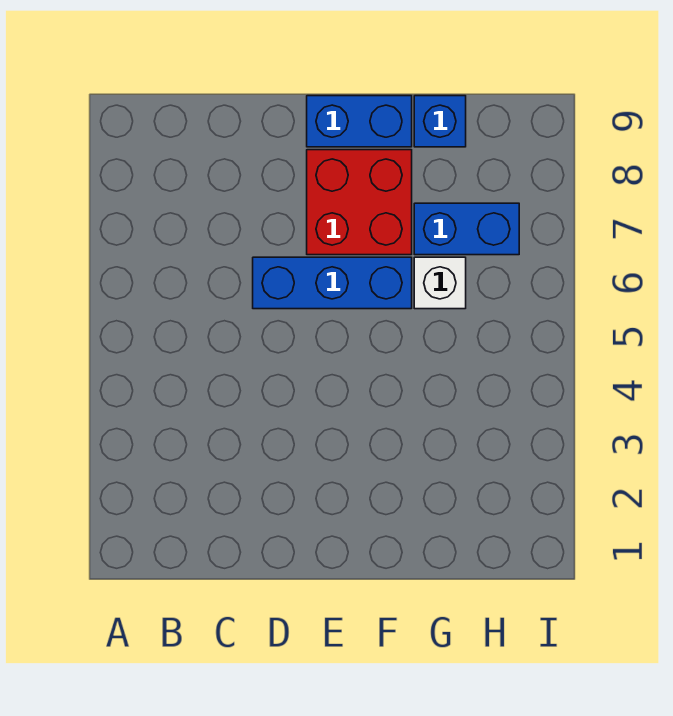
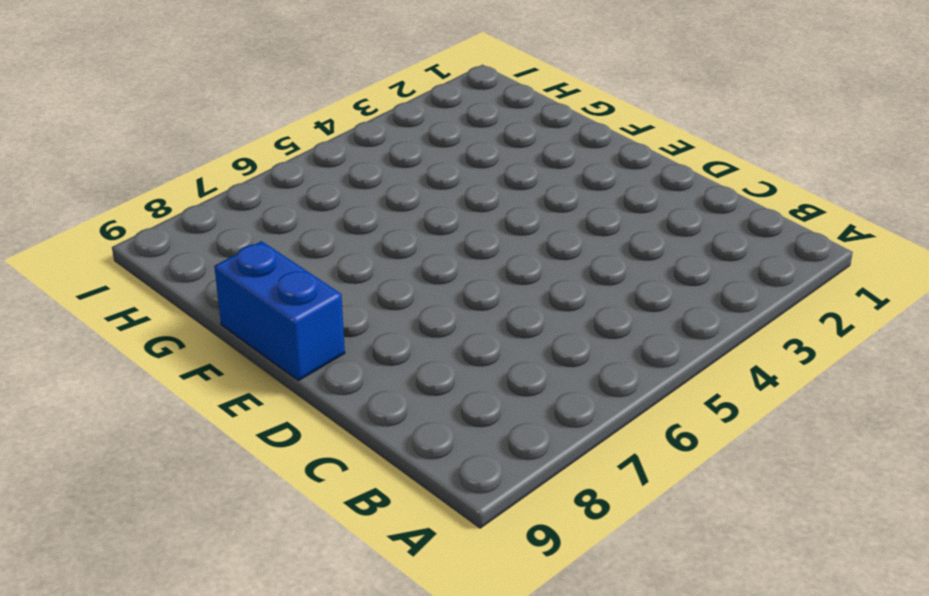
none -> blue brick D6:F6 level 1
none -> red brick E7:F8 level 1

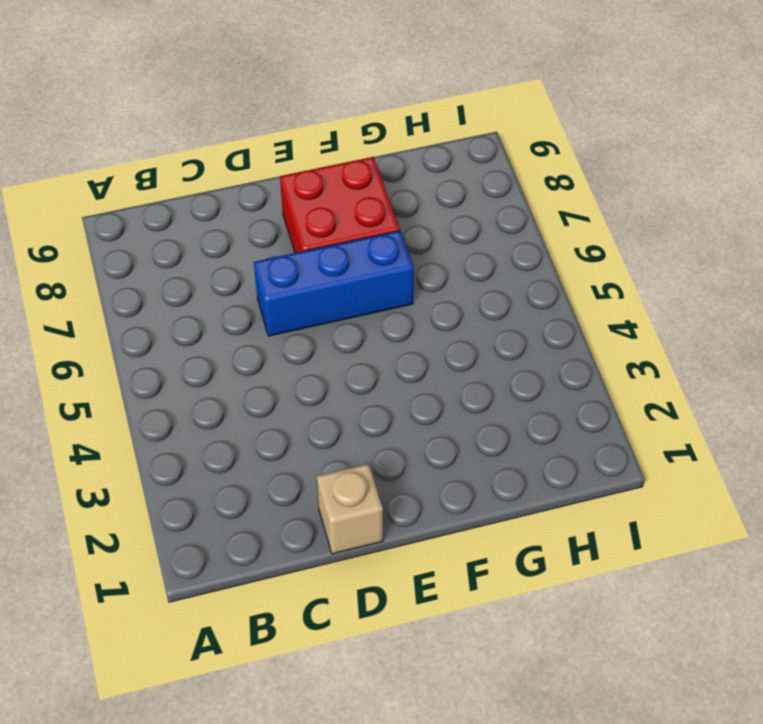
tan brick D1 level 1 -> none
none -> blue brick E9:F9 level 1
none -> white brick G6 level 1

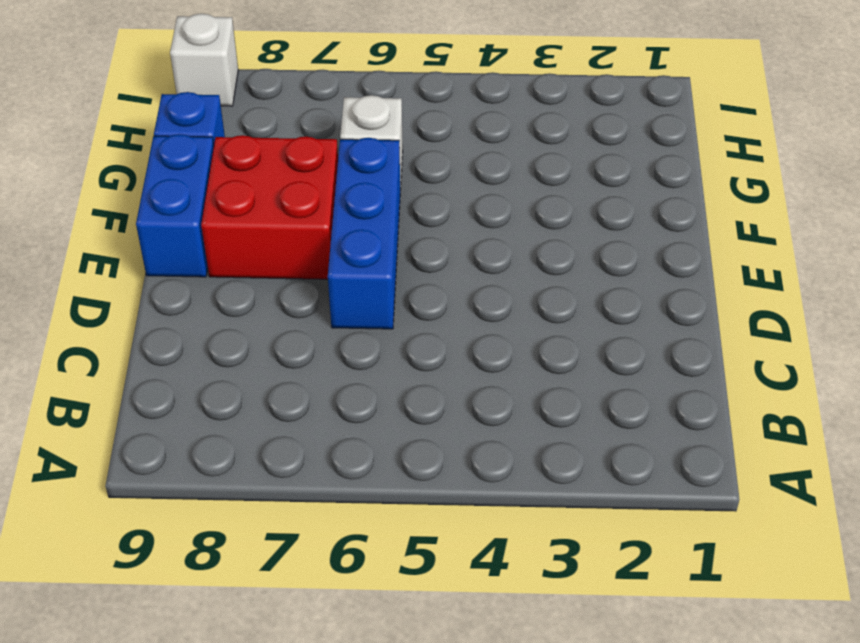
white brick I9 level 1 -> none
none -> blue brick G7:H7 level 1

